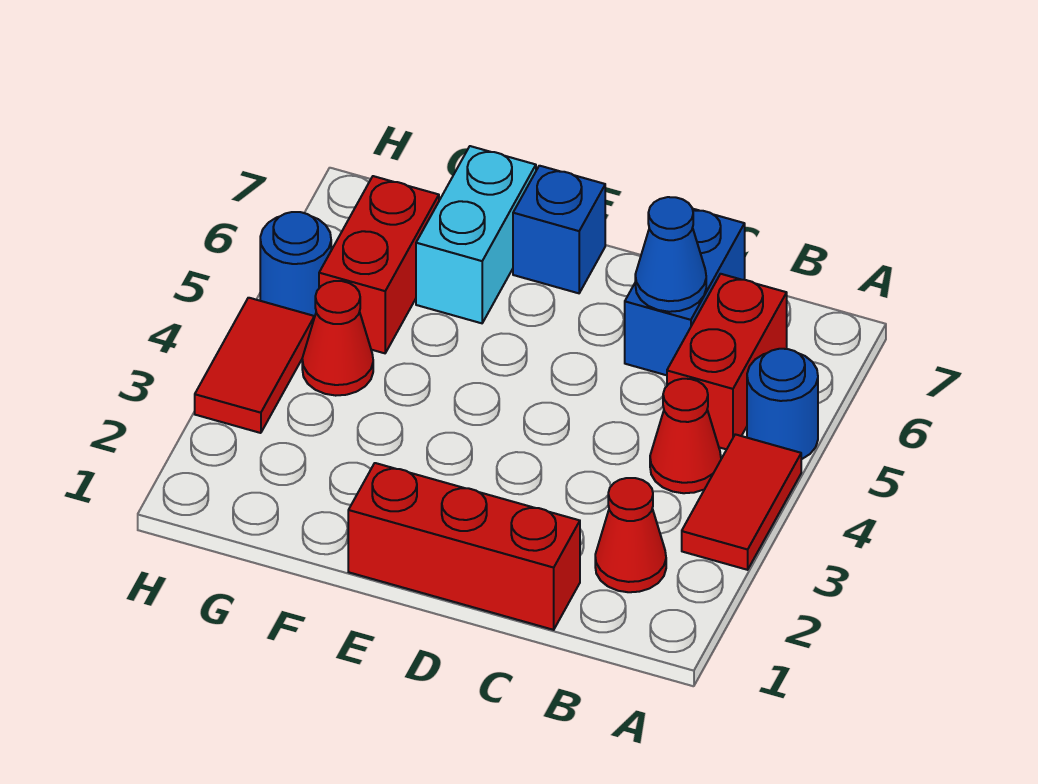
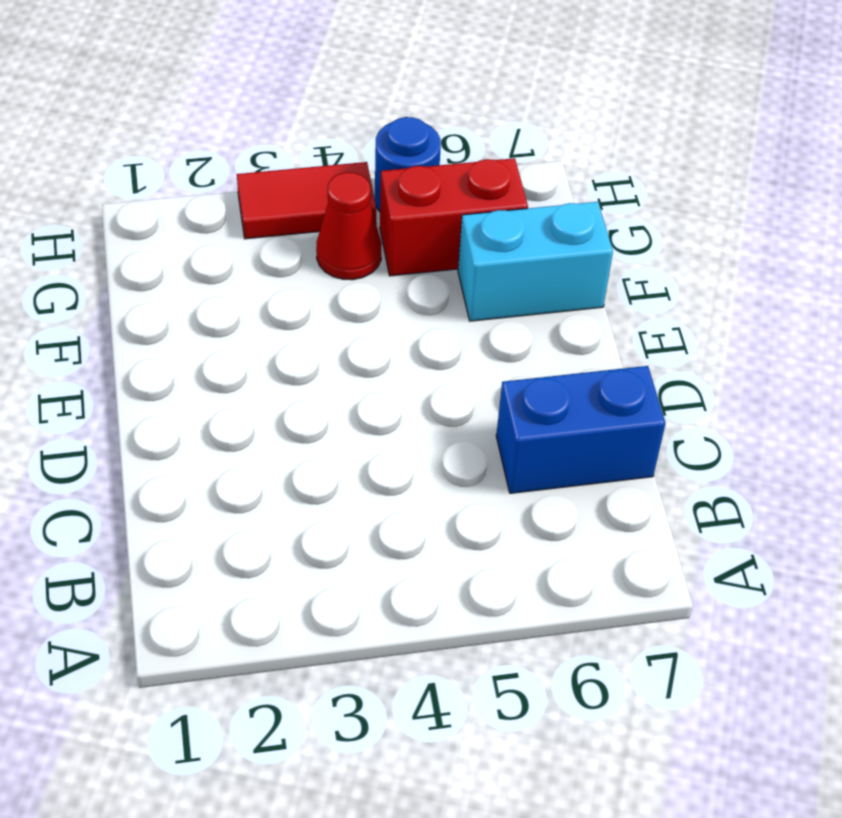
none -> red tile A3:A4 level 1
none -> blue round brick A5 level 1
none -> red cone B2 level 1

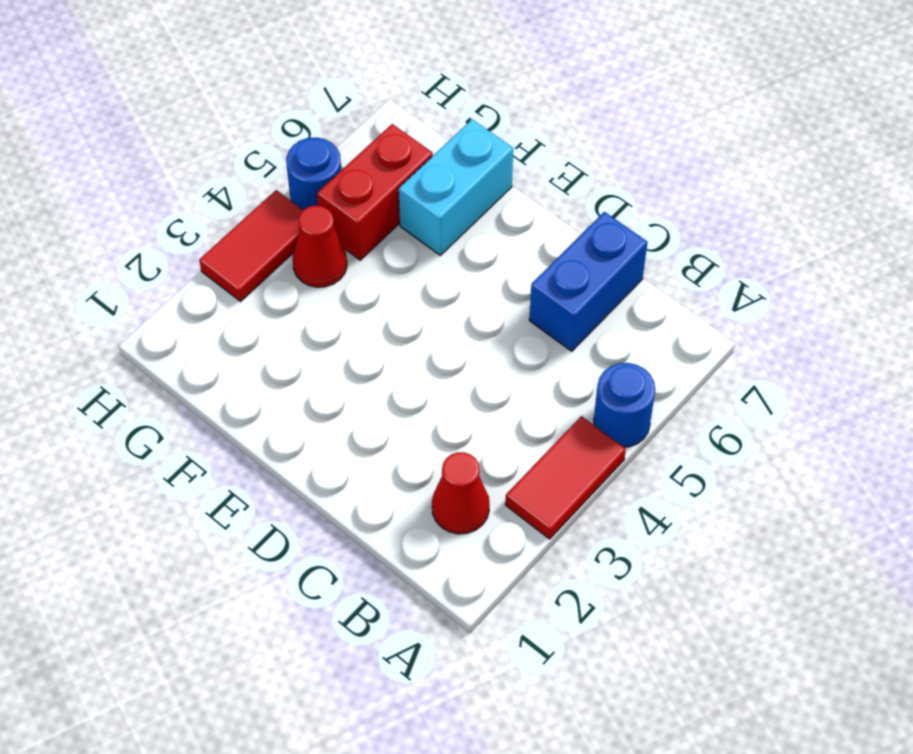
none -> red cone B4 level 1
none -> red brick B5:B6 level 1
none -> red brick C1:E1 level 1

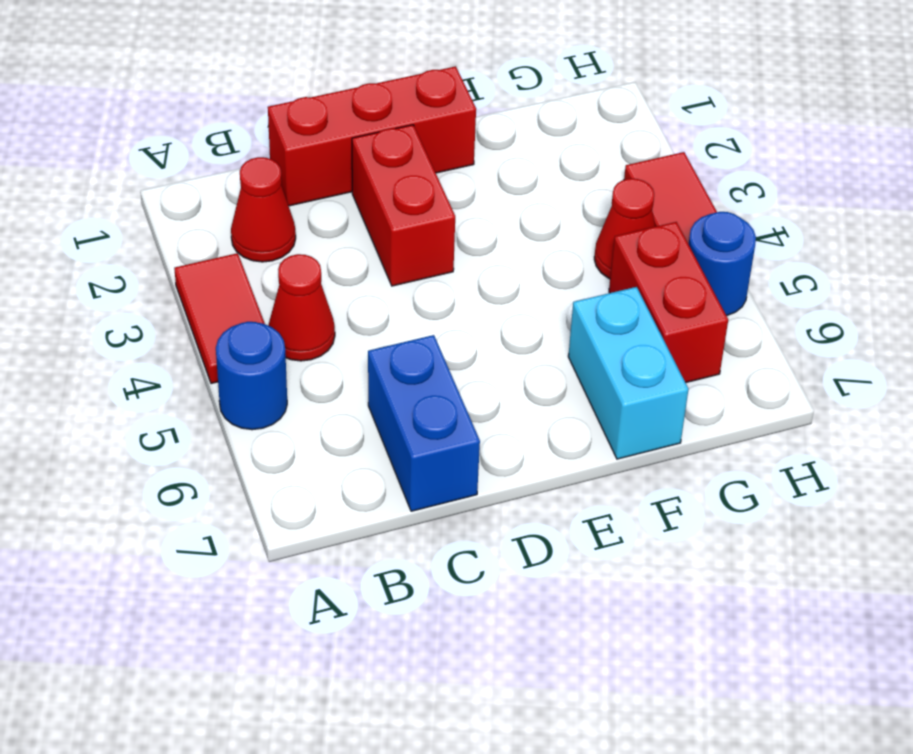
red brick D2:D3 level 1 -> red brick B5:B6 level 1
none -> blue brick E7 level 1
none -> blue cone C6 level 2

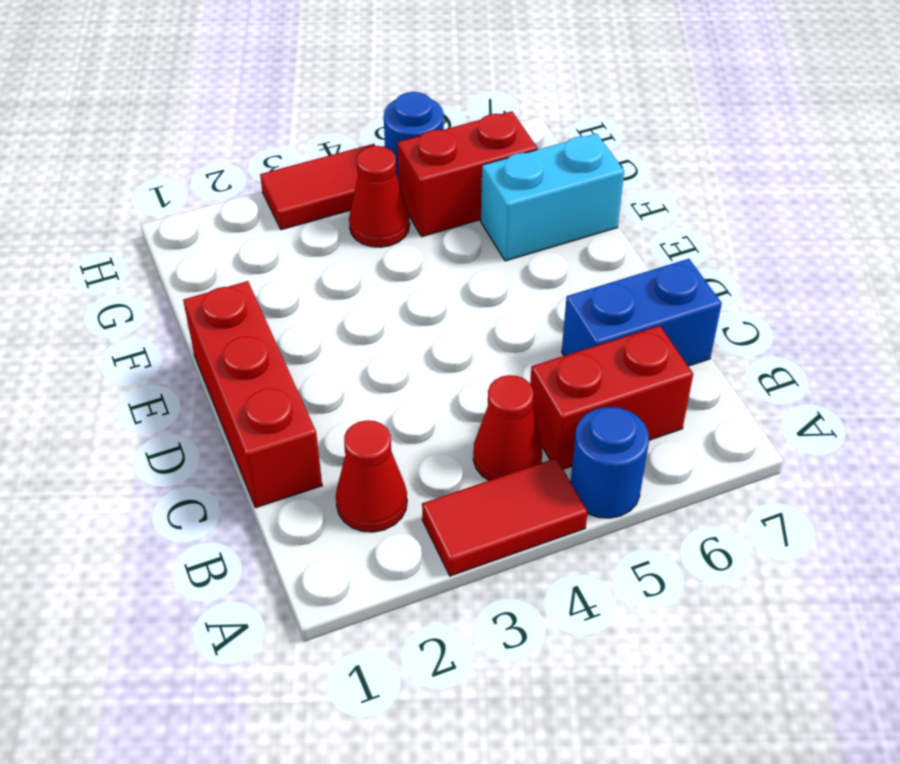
none -> blue brick E7 level 1
none -> blue cone C6 level 2

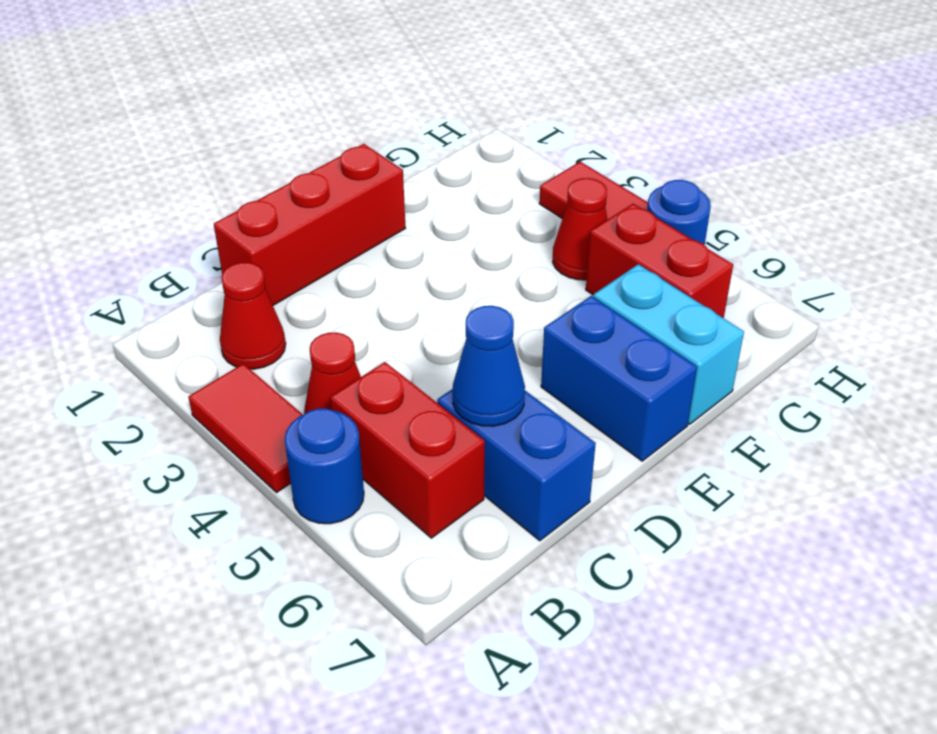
blue brick E6:E7 level 1 -> blue brick E7 level 1

